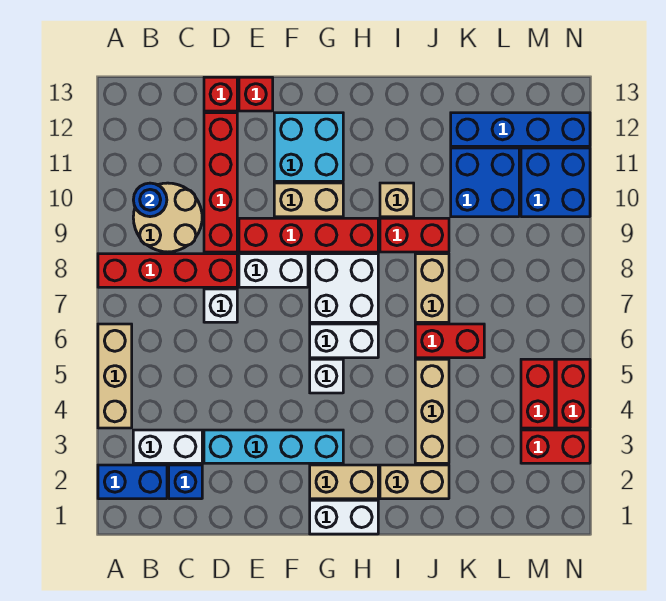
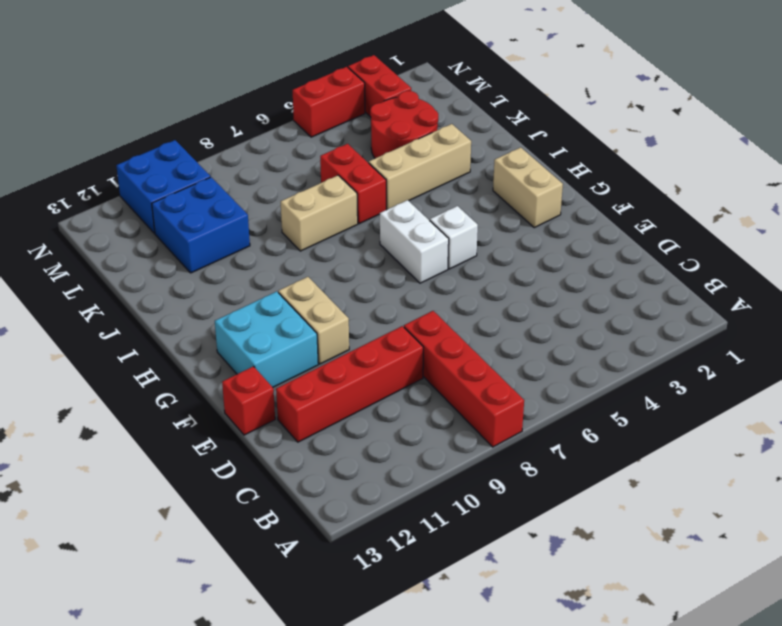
red round brick K3:L4 level 1 -> none
none -> blue brick A2:B2 level 1
none -> tan brick A4:A6 level 1
none -> white brick B3:C3 level 1
none -> tan round brick B9:C10 level 1

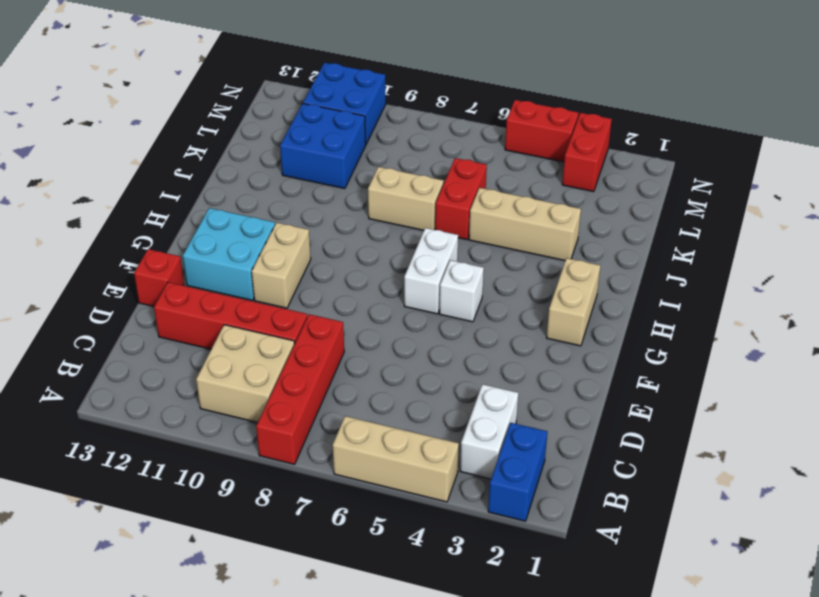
tan brick B9:C10 level 1 -> tan round brick B9:C10 level 1
none -> blue brick C2 level 1
none -> cyan brick D3:G3 level 1
none -> white brick D7 level 1
none -> red brick D13 level 1

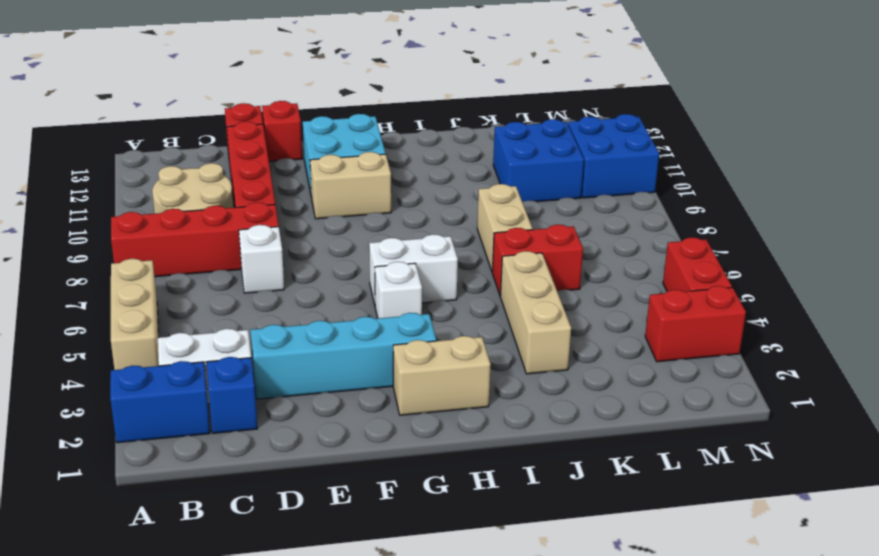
none -> white brick E8:F8 level 1
none -> red brick E9:H9 level 1
none -> white brick G1:H1 level 1
none -> white brick G7:H8 level 1

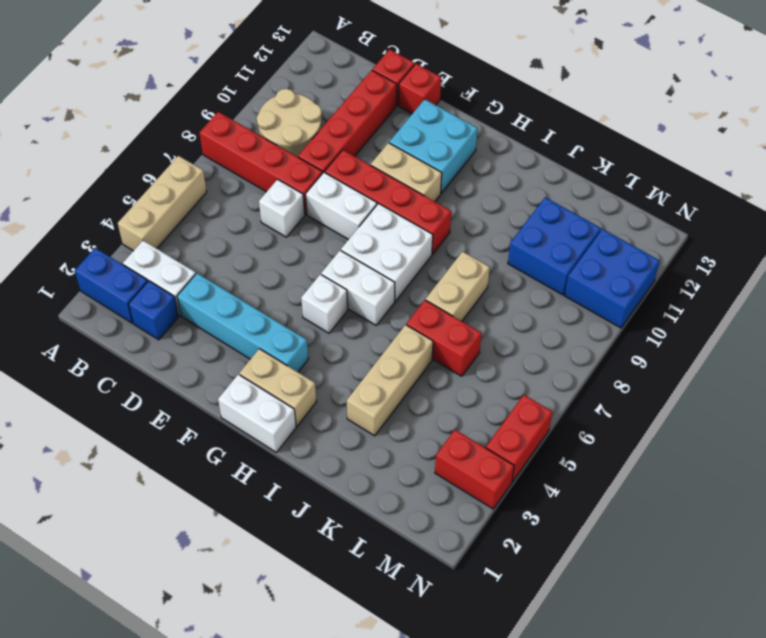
none -> tan brick I2:J2 level 1
none -> red brick I9:J9 level 1
none -> tan brick I10 level 1
none -> blue brick K12:N12 level 1

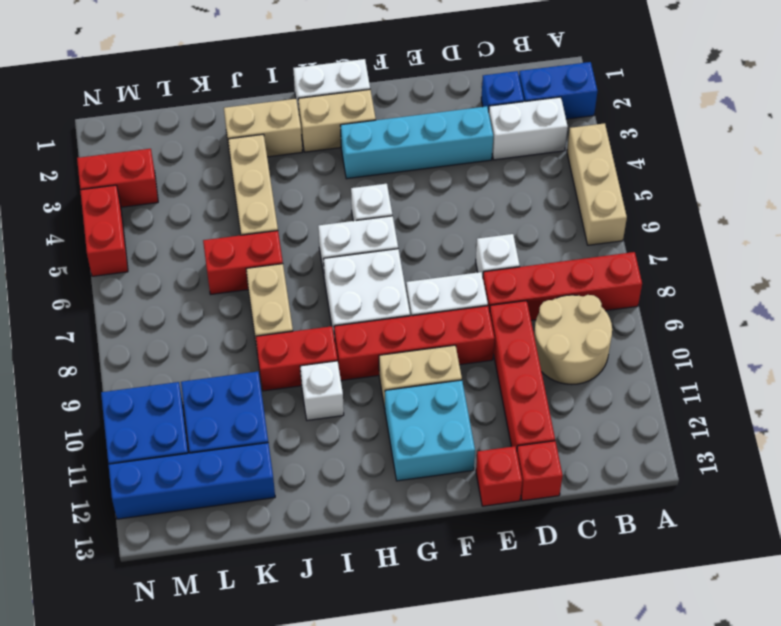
white brick I10 level 1 -> tan brick I10 level 1
none -> red brick M4:M5 level 1
none -> blue round brick B10 level 2

